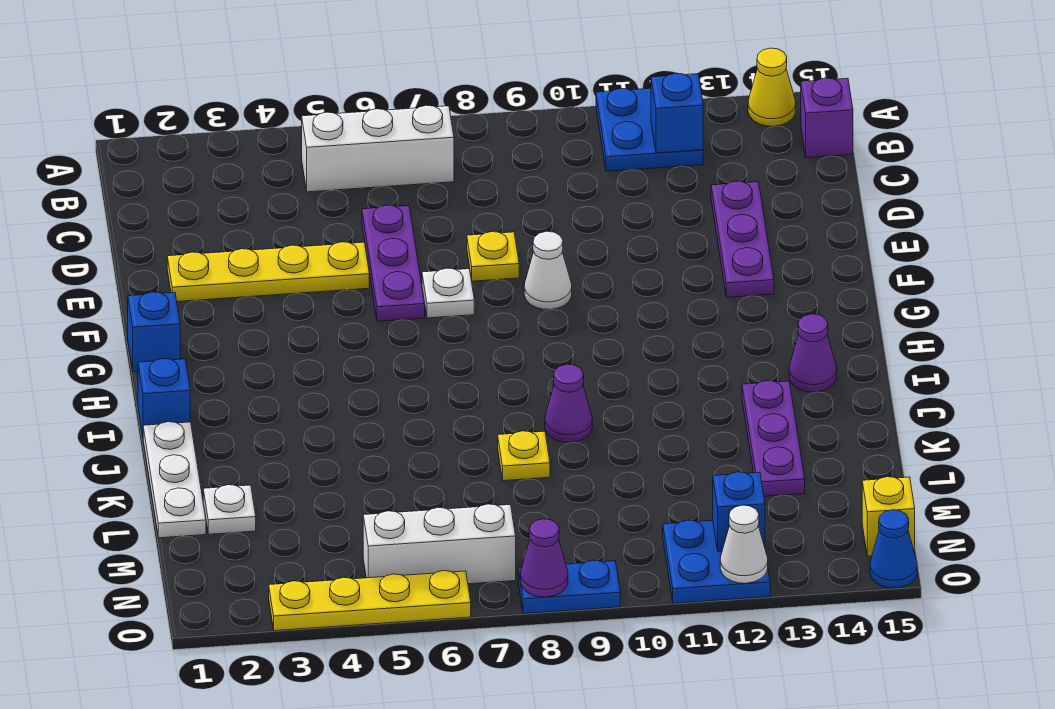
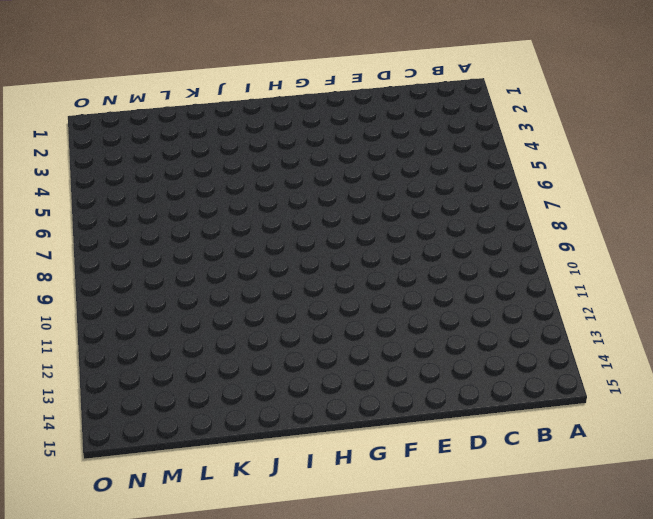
none -> blue plate A11:B12 level 1
none -> yellow cone A14 level 1
none -> white brick B5:B7 level 1

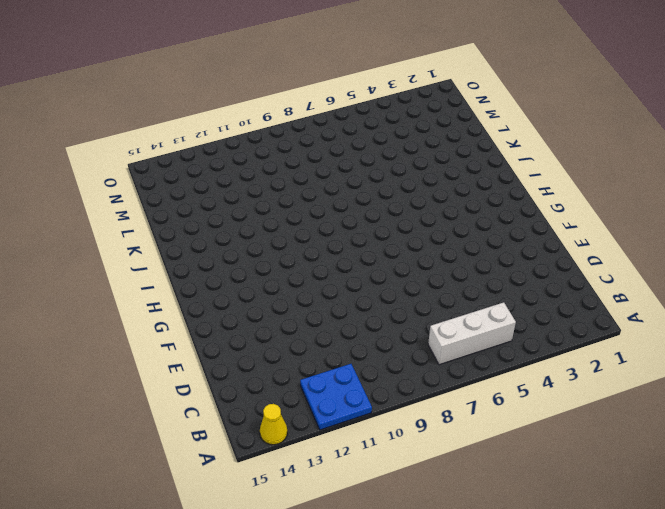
none -> purple brick B15 level 1
none -> purple plate D6:F6 level 1
none -> purple plate D13:F13 level 1

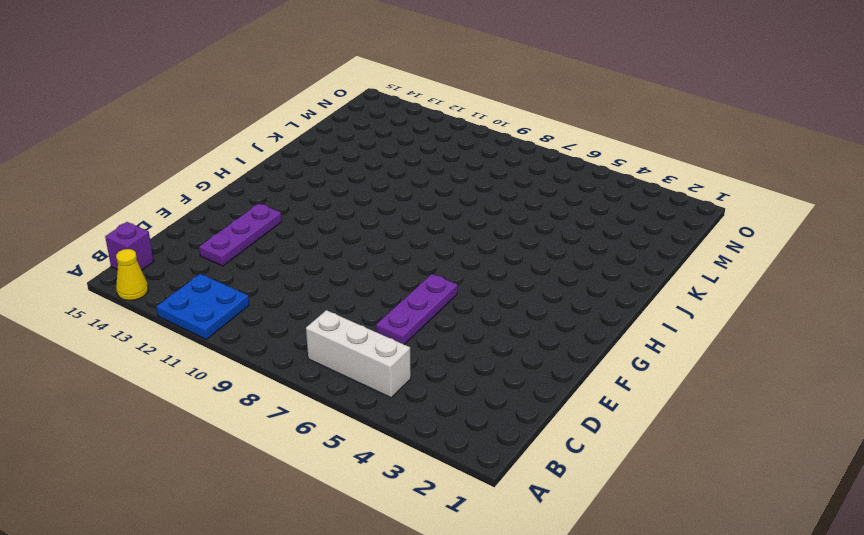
none -> yellow plate E2:E5 level 1
none -> yellow plate E8 level 1
none -> white plate F7 level 1

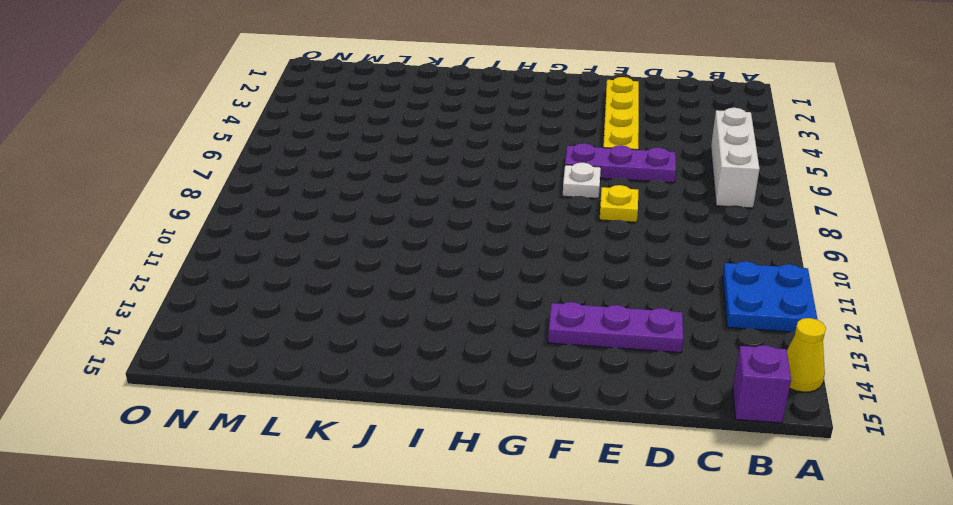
none -> white cone F9 level 1
none -> blue brick G1 level 1
none -> blue brick I1 level 1

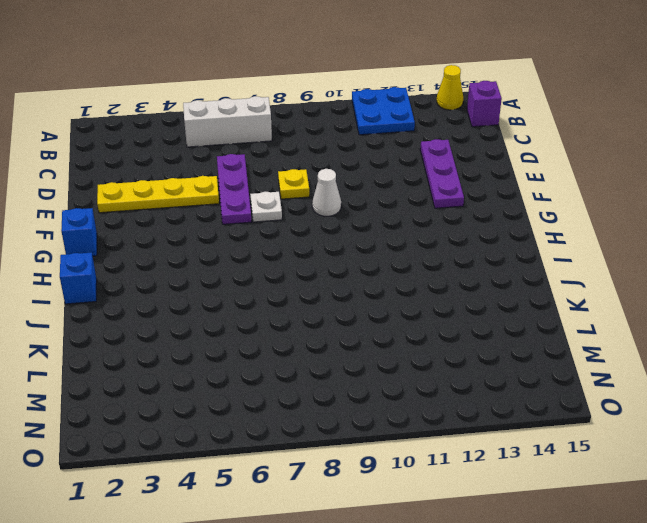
none -> purple cone I14 level 1
none -> white plate J1:L1 level 1
none -> purple cone J9 level 1

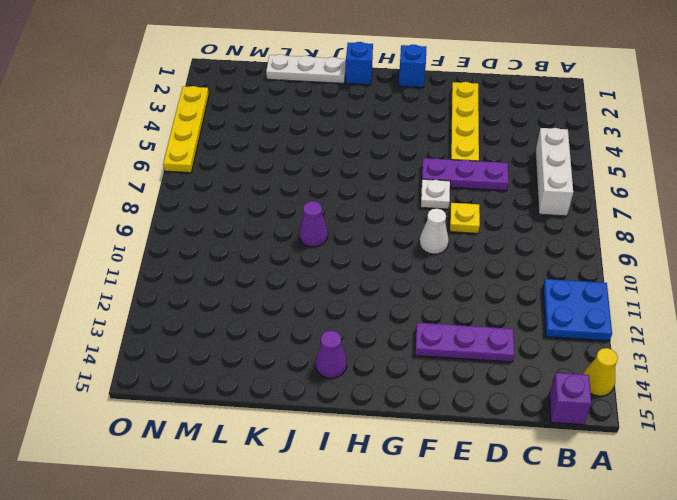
none -> purple plate J13:L13 level 1
none -> yellow plate K8 level 1
none -> white plate L2 level 1

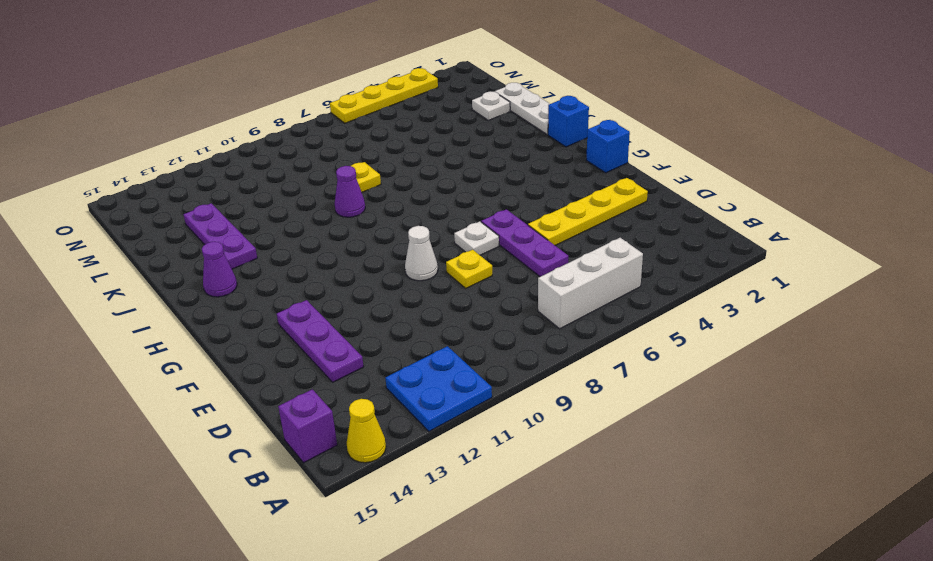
none -> white brick N5:N7 level 1
none -> blue plate N11:O12 level 1
none -> yellow brick N15 level 1

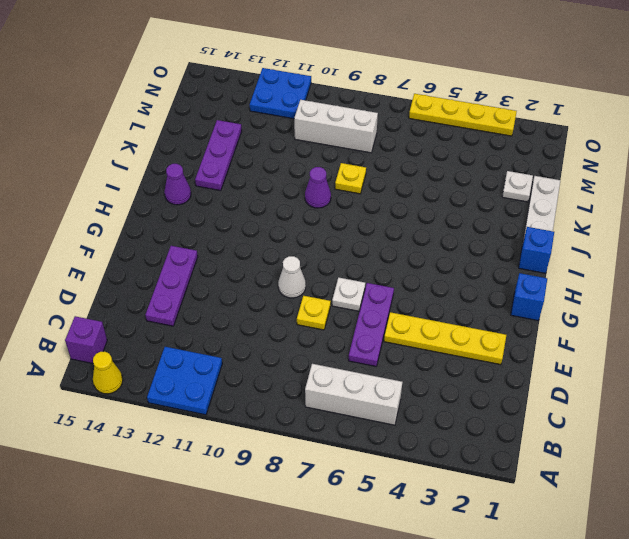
white brick M8:M10 level 1 -> white brick N5:N7 level 1
none -> yellow brick N15 level 1
none -> blue plate O8:O9 level 1
none -> blue cone O15 level 1

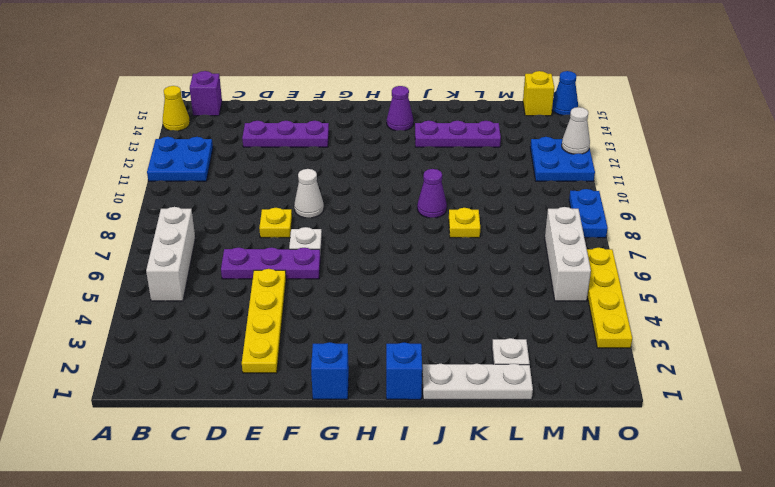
none -> blue brick B12 level 2
none -> blue brick N12 level 2
none -> purple cone O8 level 2

